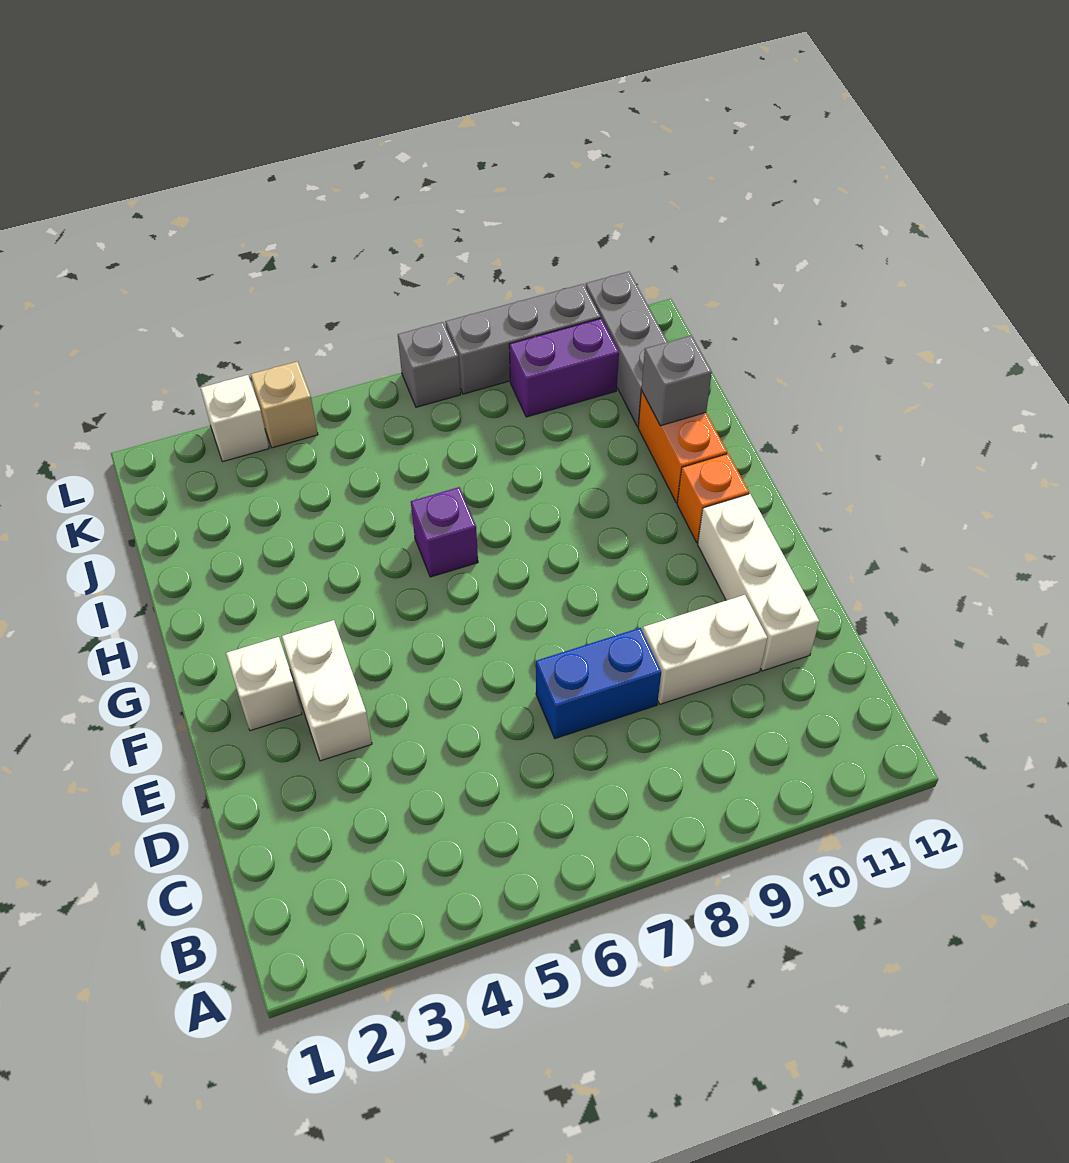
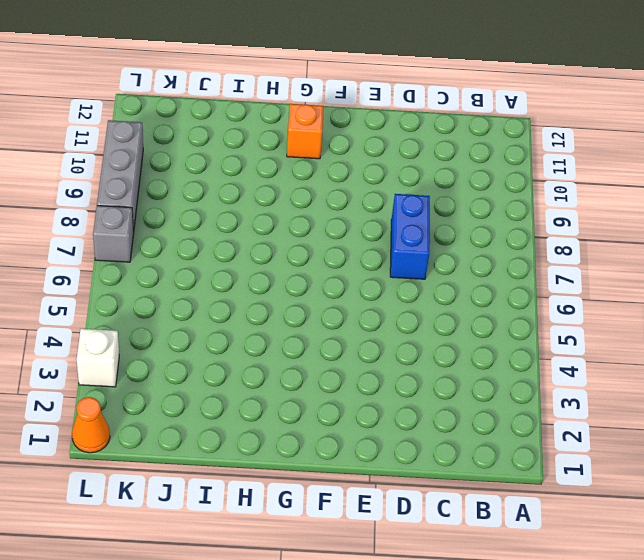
orange cone L1 level 1 -> none
none -> white brick D9:D10 level 1
none -> white brick D11:F11 level 1
none -> white brick E3:F3 level 1

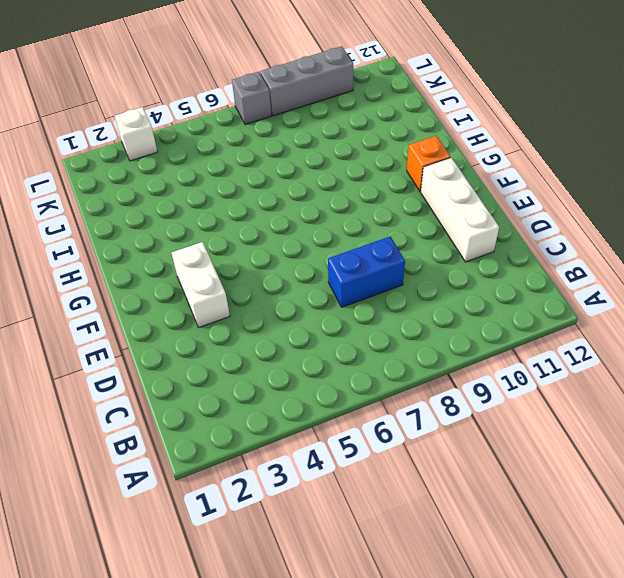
none -> white brick D9:D10 level 1
none -> white brick F2 level 1
none -> purple brick H6 level 1

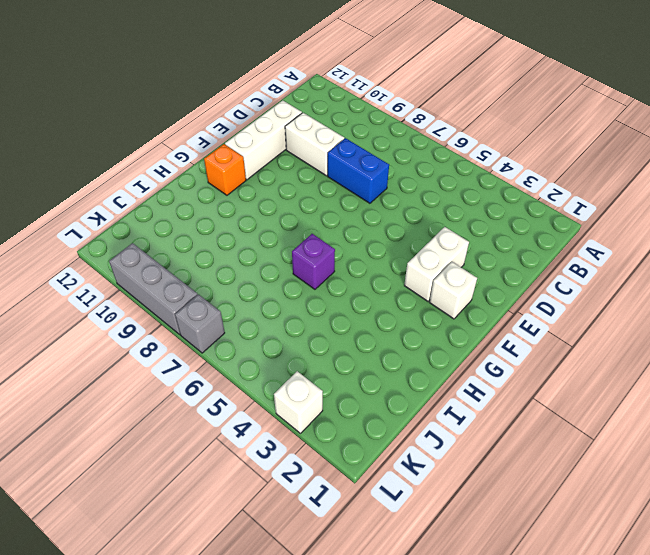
none -> orange brick H11:I11 level 1
none -> grey brick J11:L11 level 1
none -> purple brick K9:K10 level 1

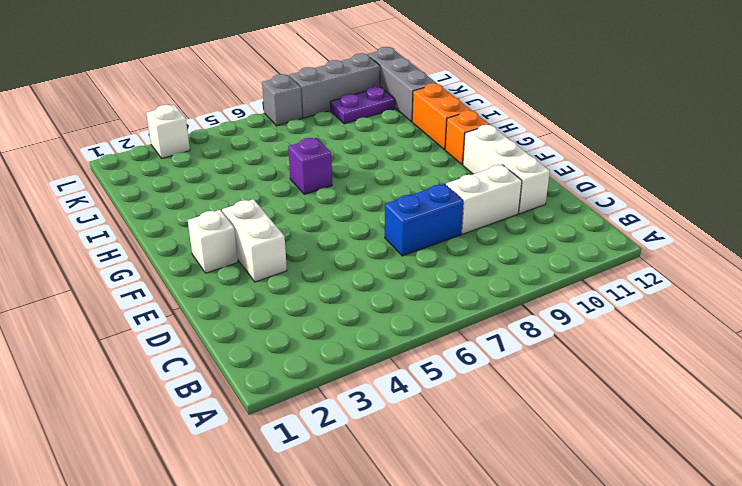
purple plate K9:K10 level 1 -> purple brick K9:K10 level 1
none -> tan brick L4 level 1
none -> grey brick I11 level 2

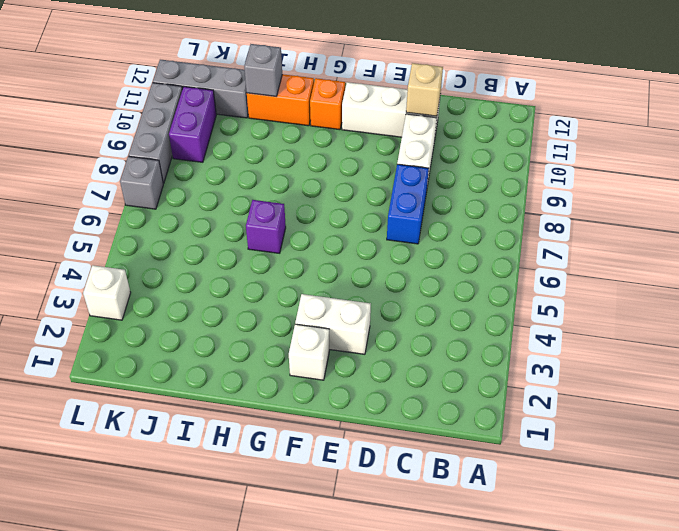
tan brick D11 level 2 -> tan brick L4 level 1

